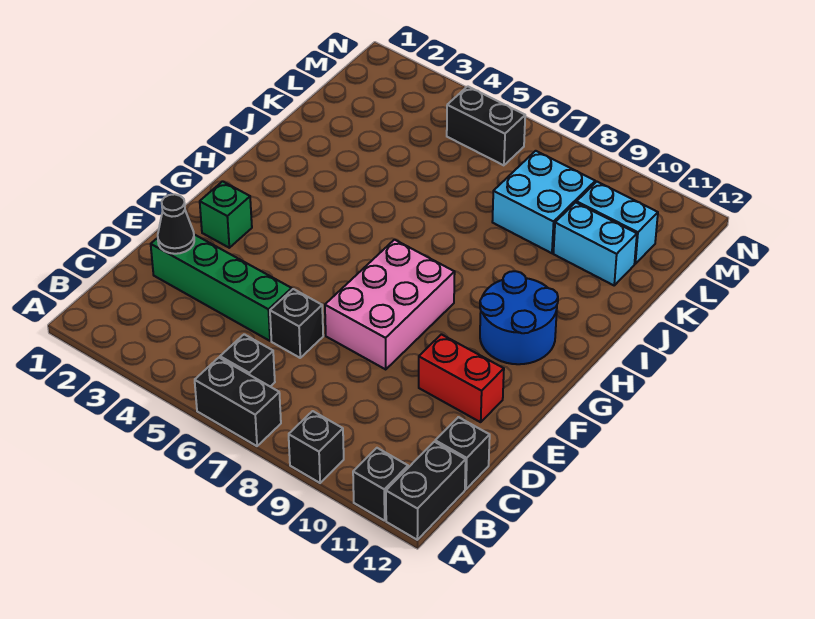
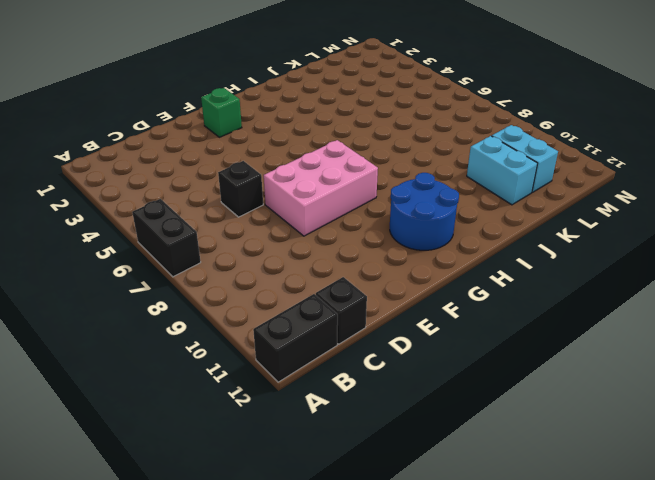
none -> black brick A9 level 1
none -> black brick A11 level 1
none -> black brick B6 level 1

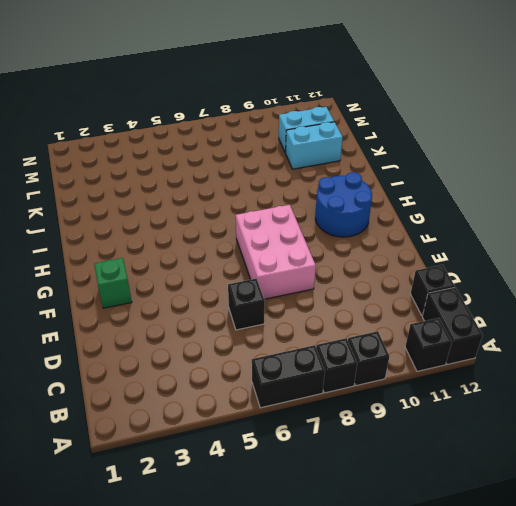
black brick A8 level 1 -> black brick B6 level 1
none -> green brick D2:D5 level 1
none -> red brick E10:E11 level 1
none -> cyan brick K8:L9 level 1

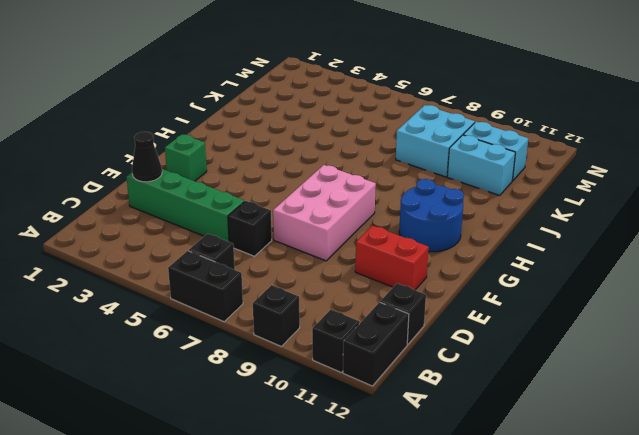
none -> black brick M5:M6 level 1

